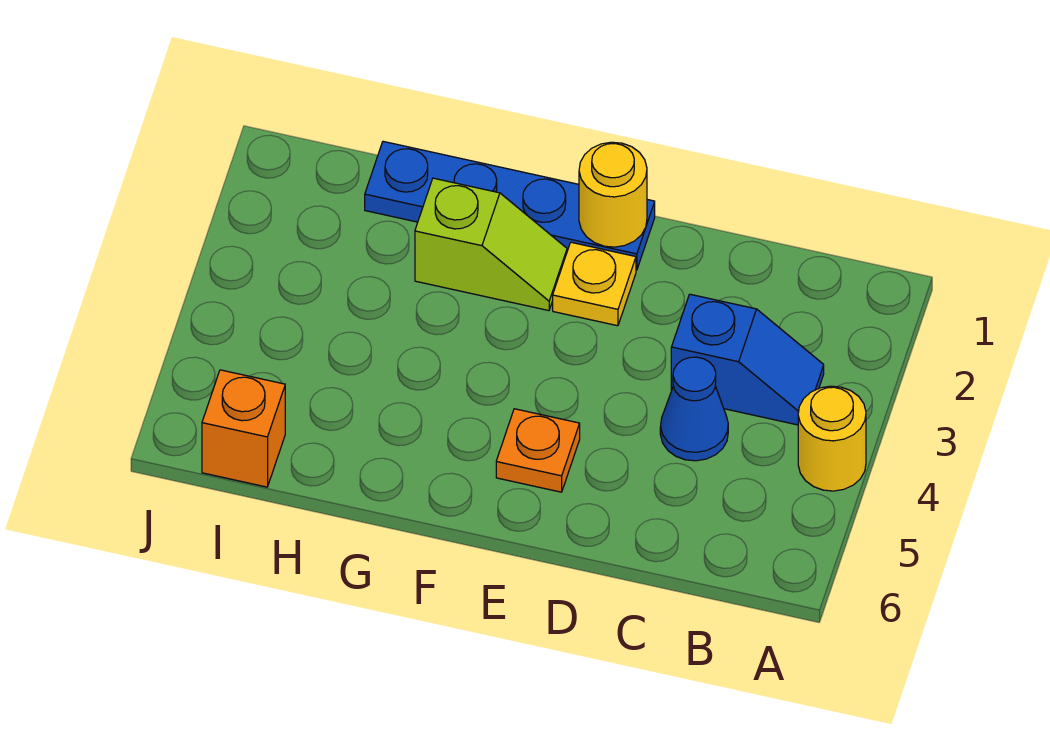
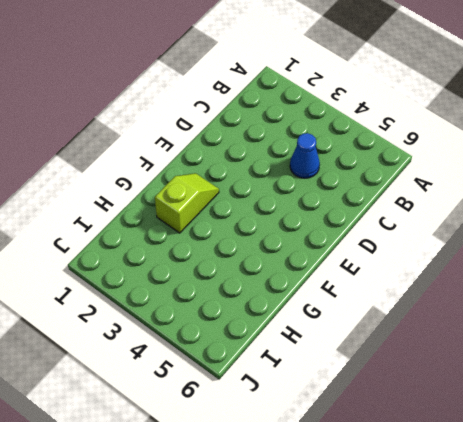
none -> yellow round brick A4 level 1
none -> blue slope B3:C3 level 1 top C

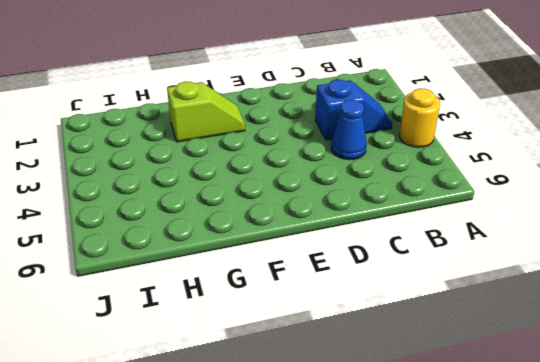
none -> blue plate E1:H1 level 1
none -> yellow plate E2 level 1

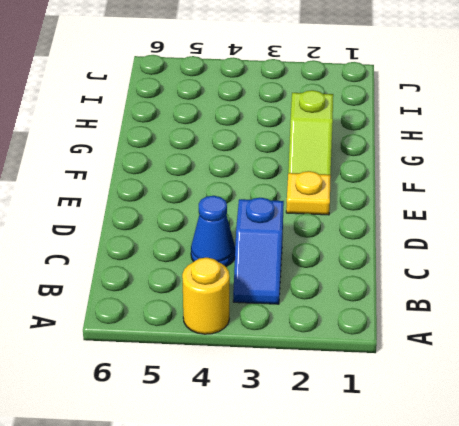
none -> blue plate E1:H1 level 1
none -> orange plate E5 level 1

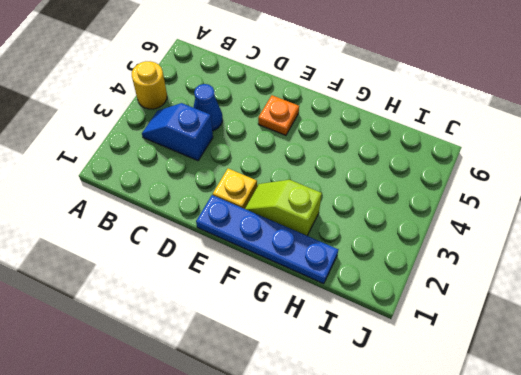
none -> orange brick I6 level 1
none -> yellow round brick E1 level 2

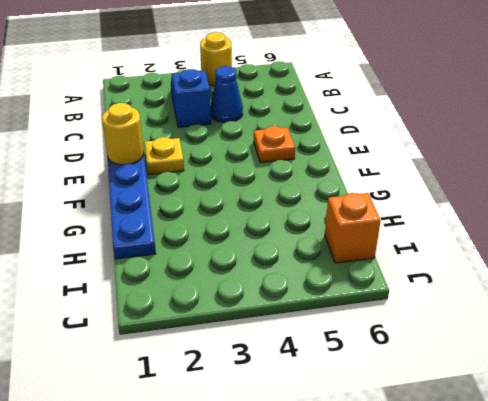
none -> lime slope F2:G2 level 1 top G

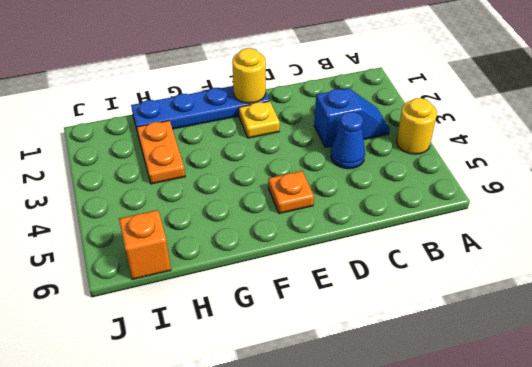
orange plate H2:H3 level 1 -> none
none -> lime slope F2:G2 level 1 top G

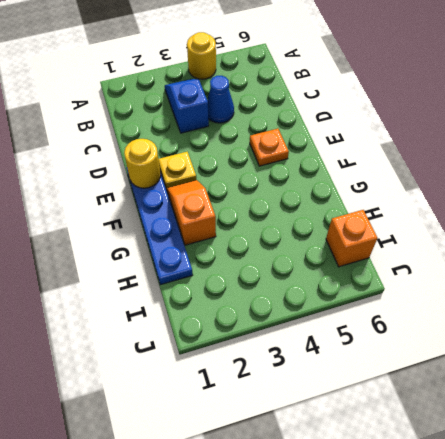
orange slope F2:G2 level 1 top G -> lime slope F2:G2 level 1 top G

